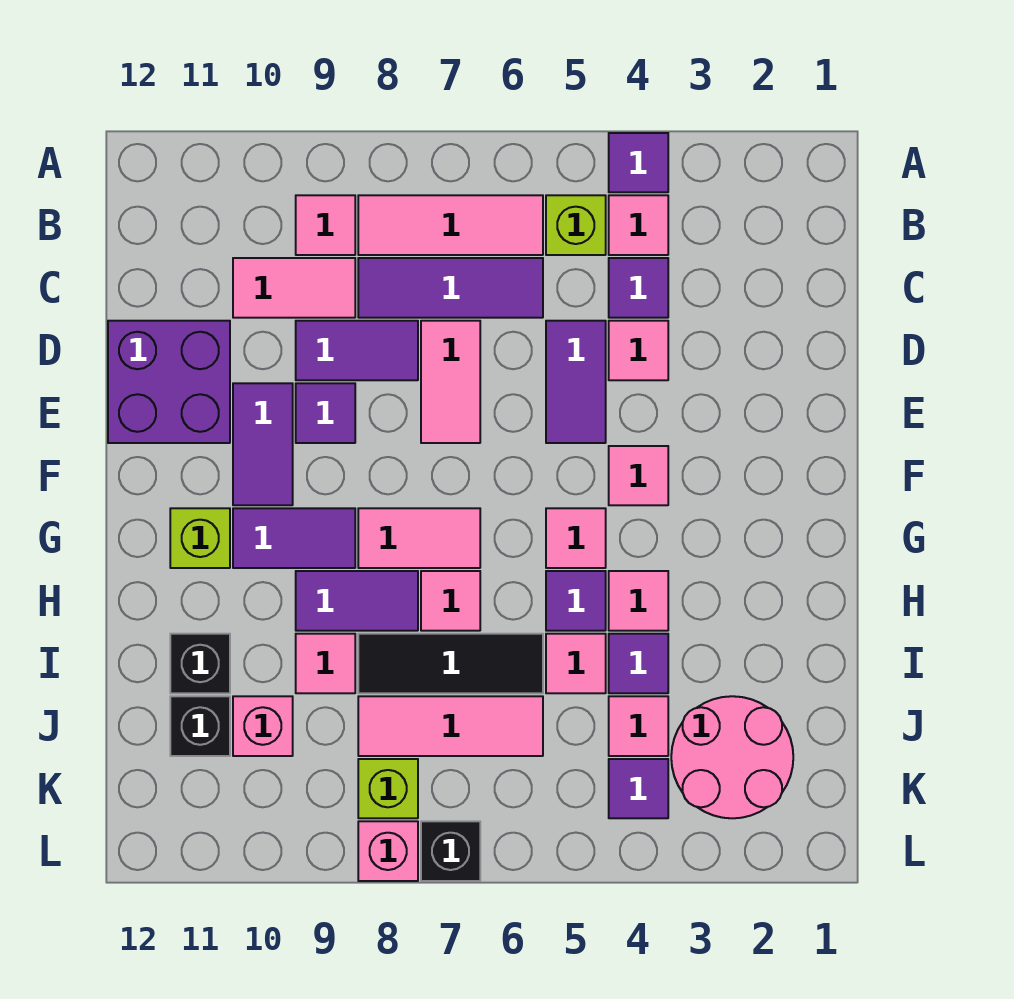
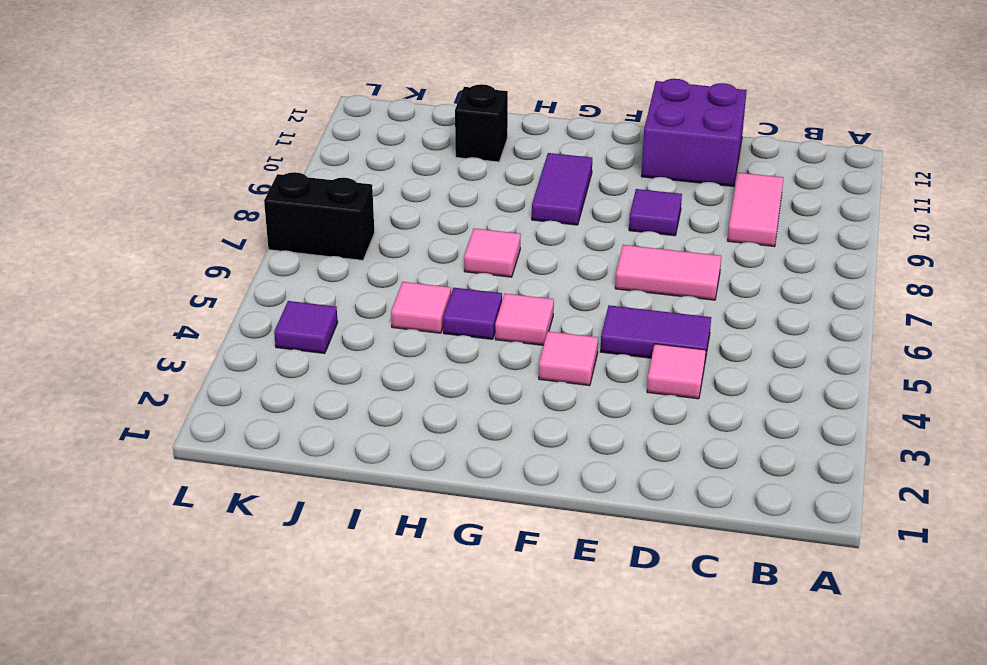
black brick K7:L7 level 1 -> black brick L7 level 1
none -> purple tile A4 level 1
none -> pink tile B4 level 1
none -> lime brick B5 level 1
none -> pink tile B6:B8 level 1

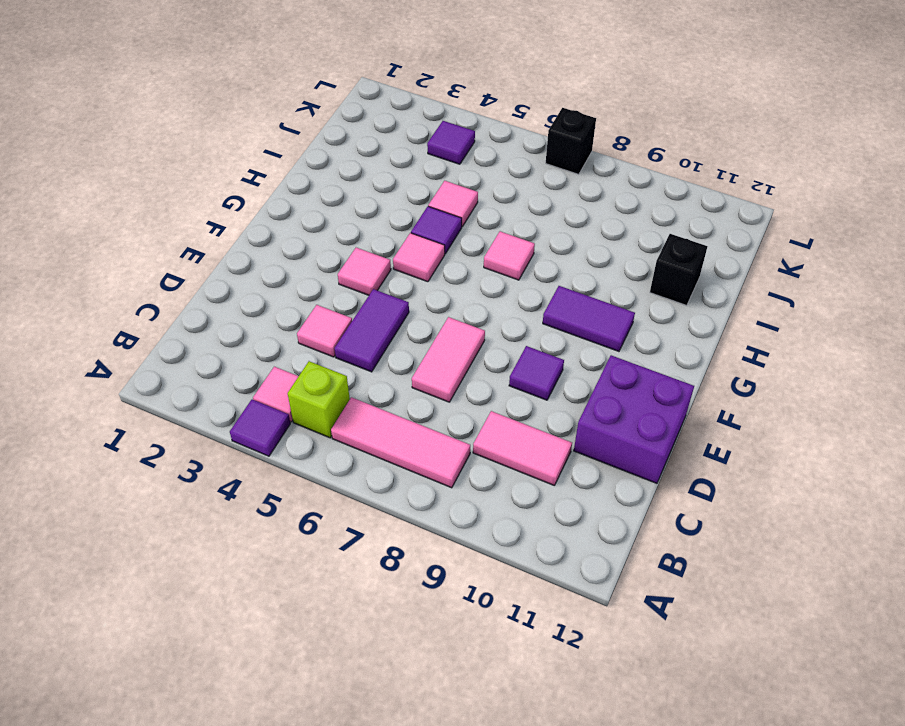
none -> pink tile B9 level 1
none -> purple tile C4 level 1
none -> purple tile C6:C8 level 1
none -> purple tile D8:D9 level 1

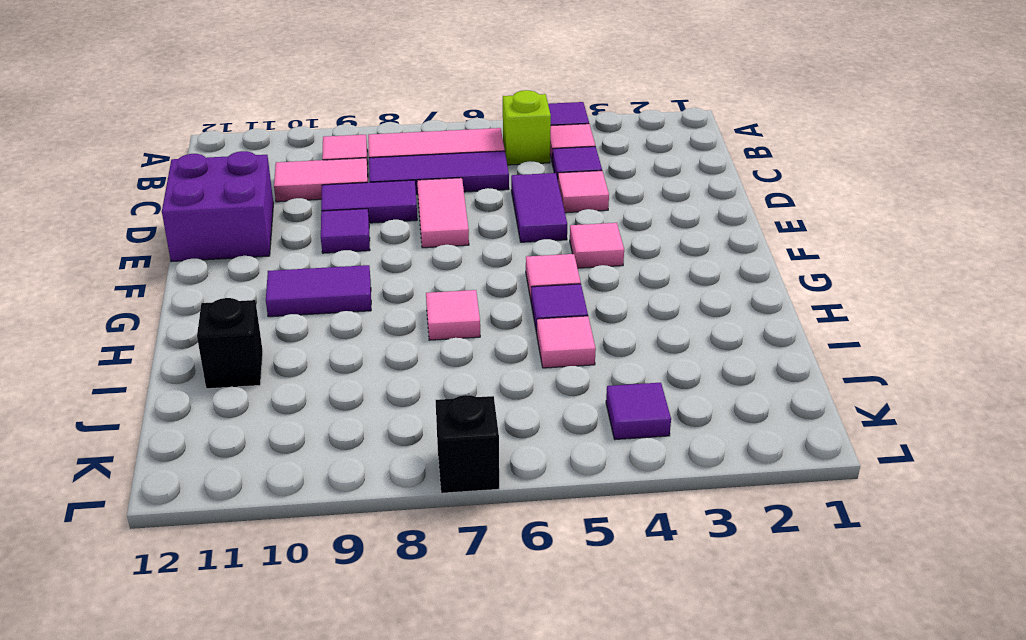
none -> purple tile E10:F10 level 1
none -> pink tile G7:G8 level 1
none -> lime brick G11 level 1
none -> pink tile H4 level 1

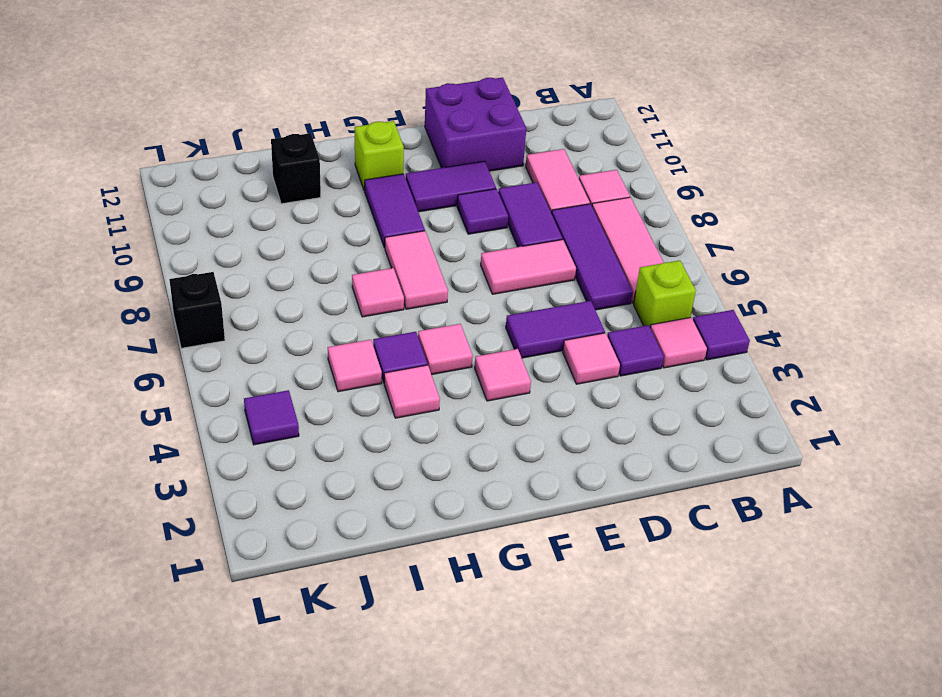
none -> purple tile H8:H9 level 1
none -> purple tile I4 level 1
none -> black tile I6:I8 level 1
none -> pink tile I9 level 1

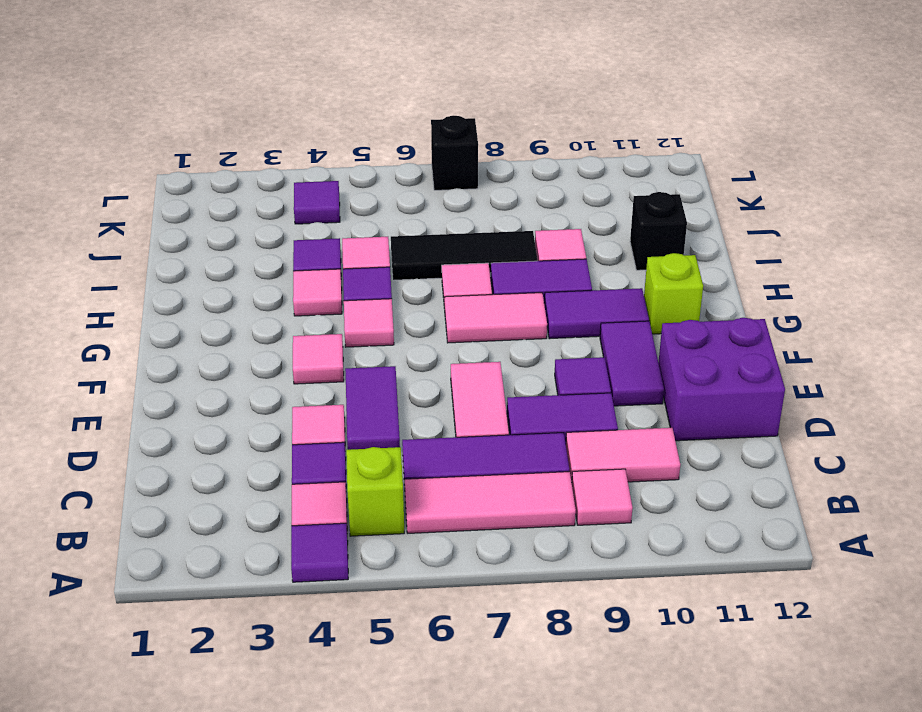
none -> pink round brick J2:K3 level 1
none -> pink tile J4 level 1
none -> pink tile J6:J8 level 1
none -> pink brick J10 level 1

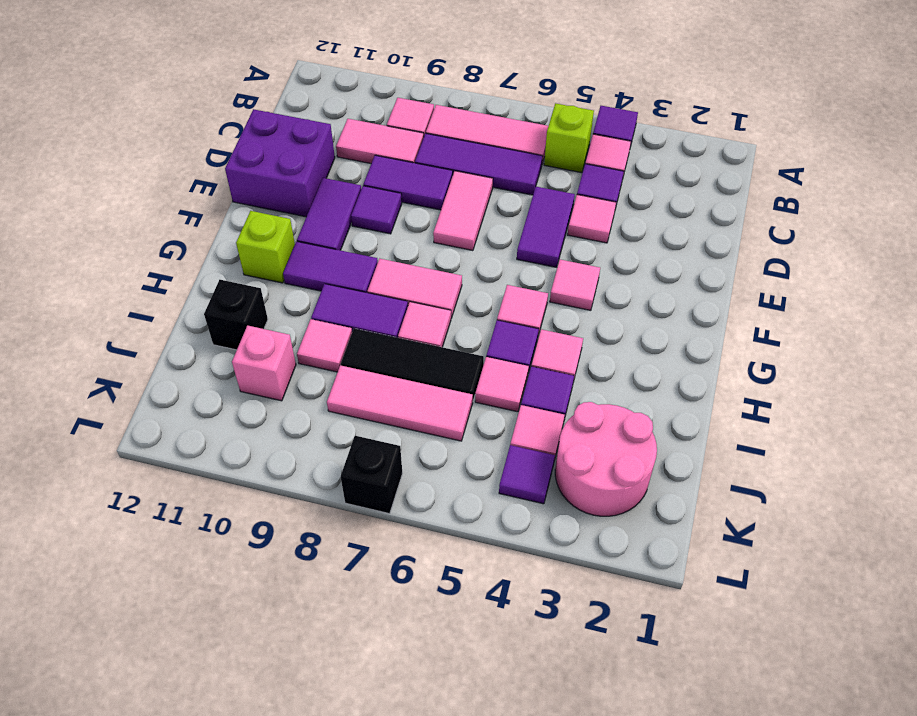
none -> black brick J11 level 1
none -> lime brick K8 level 1
none -> pink brick L8 level 1

